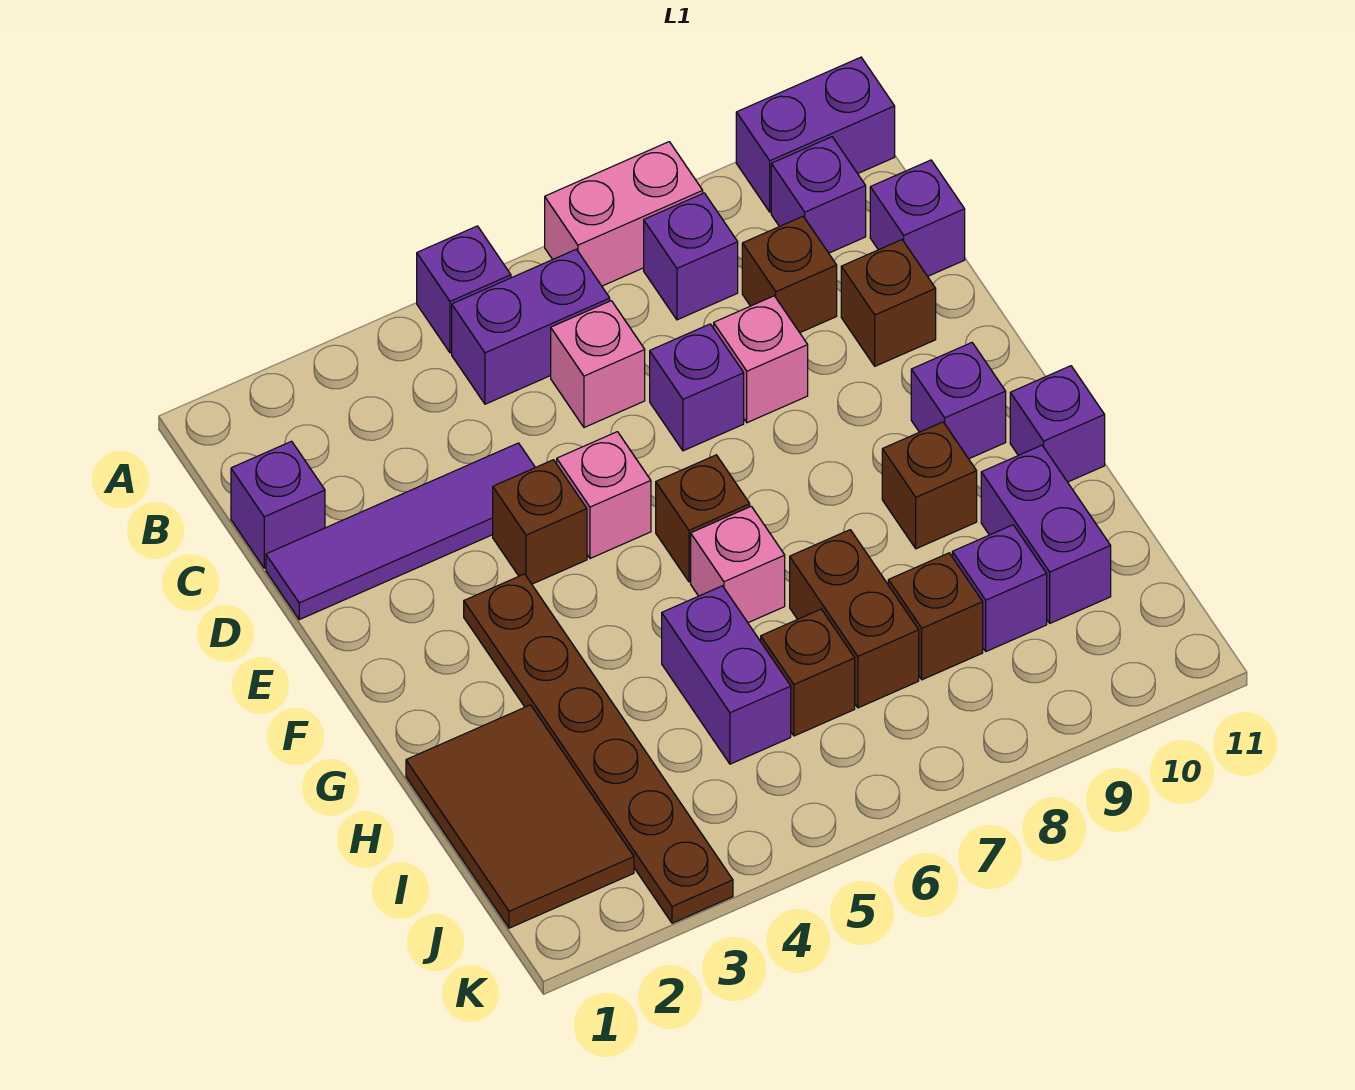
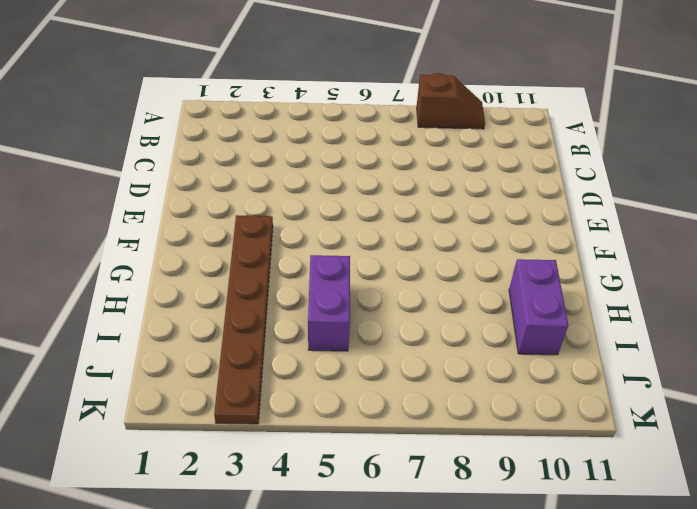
brown slope A8:A9 level 1 top 8 -> pink brick A7:A8 level 1
none -> purple brick A5 level 1
none -> purple brick A10:A11 level 1
none -> purple brick B5:B6 level 1

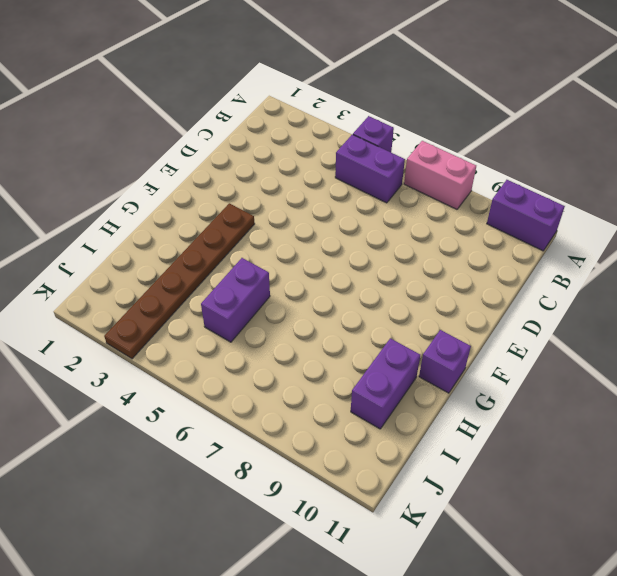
none -> purple brick B8 level 1
none -> purple brick B10 level 1
none -> purple brick C1 level 1

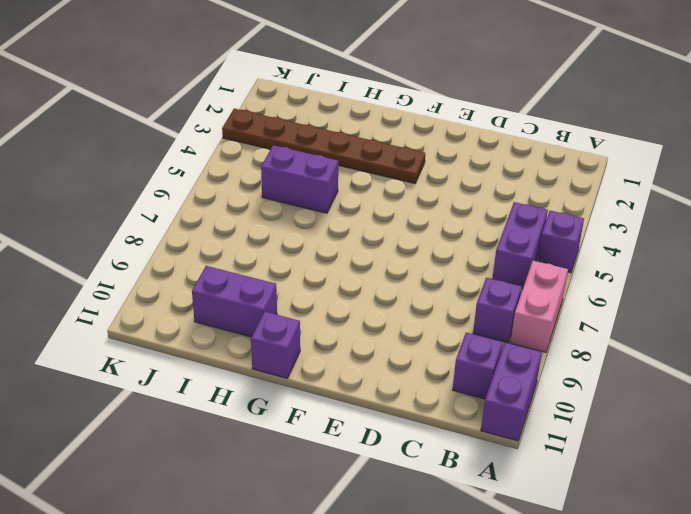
none -> purple brick C1 level 1
none -> pink brick C6 level 1
none -> brown brick C9 level 1

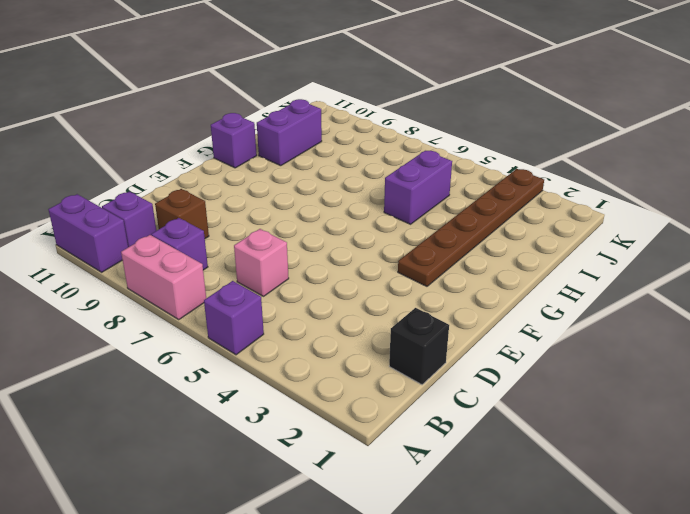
black brick C1 level 1 -> purple brick C1 level 1
none -> purple brick B5:B6 level 1
none -> purple brick C11 level 1
none -> purple tile D1:D4 level 1

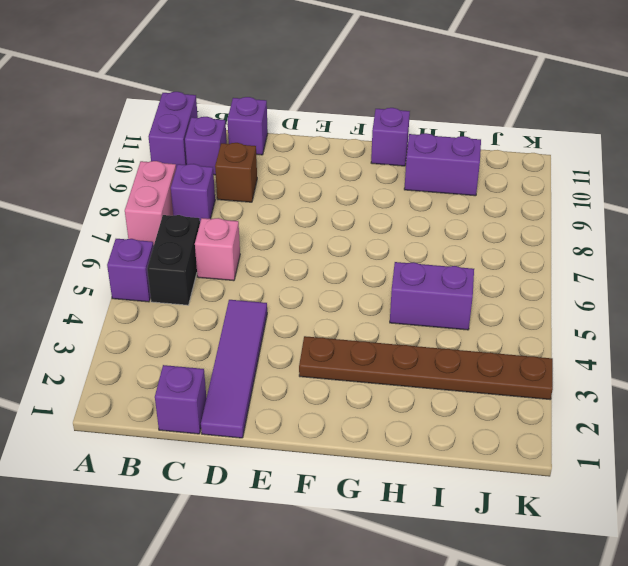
black brick B5:B6 level 1 -> purple brick B5:B6 level 1
none -> purple brick D7 level 1
none -> pink brick D8 level 1
none -> brown brick D10 level 1

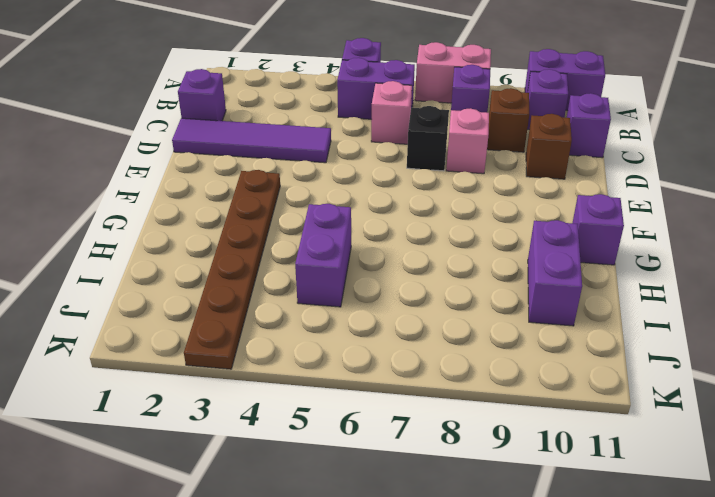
black brick D7 level 1 -> purple brick D7 level 1
none -> brown brick E4 level 1
none -> pink brick E5 level 1
none -> brown brick F6 level 1

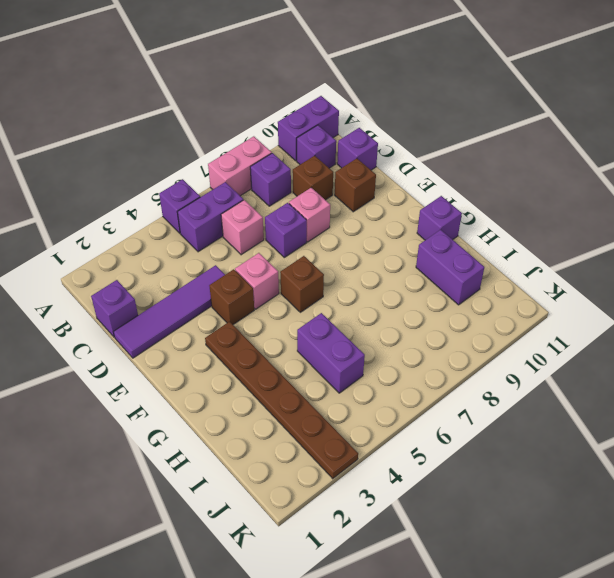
none -> purple brick F10 level 1
none -> pink brick G6 level 1
none -> brown brick G9 level 1

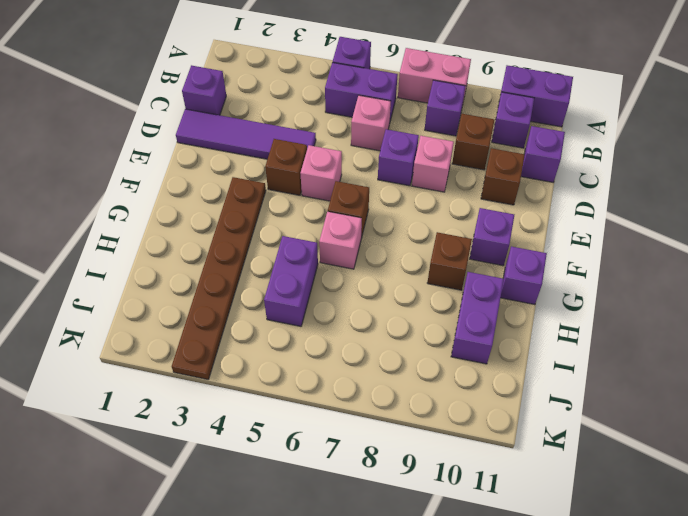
none -> brown tile H1:J2 level 1
none -> brown brick H7:I7 level 1
none -> brown brick I6 level 1

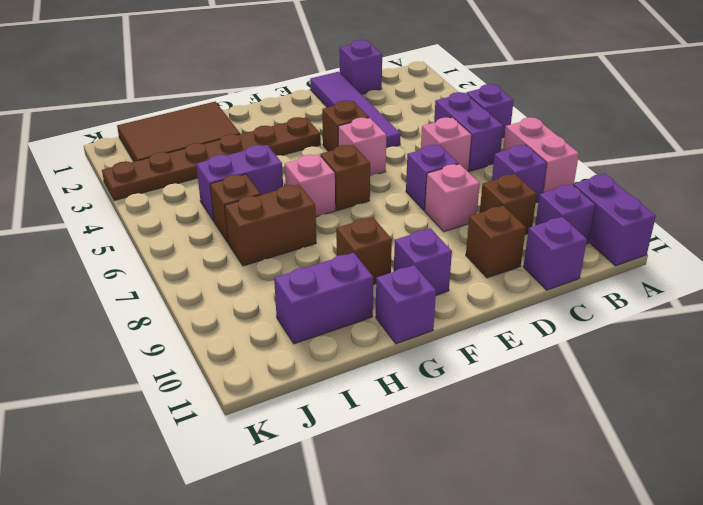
none -> brown brick I8 level 1
none -> purple brick I9 level 1

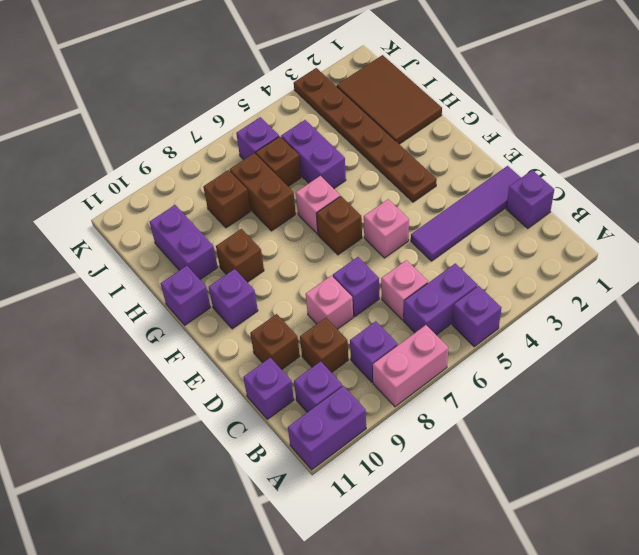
purple brick J6 level 1 -> purple brick I9 level 1
none -> brown brick E4 level 1

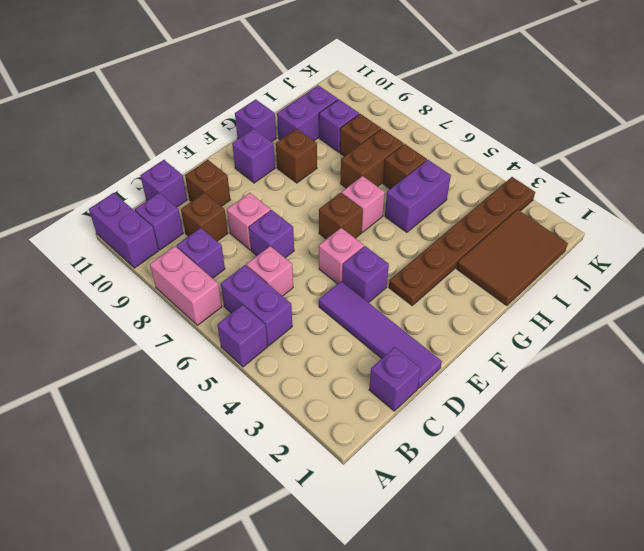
purple brick E4 level 1 -> brown brick E4 level 1

